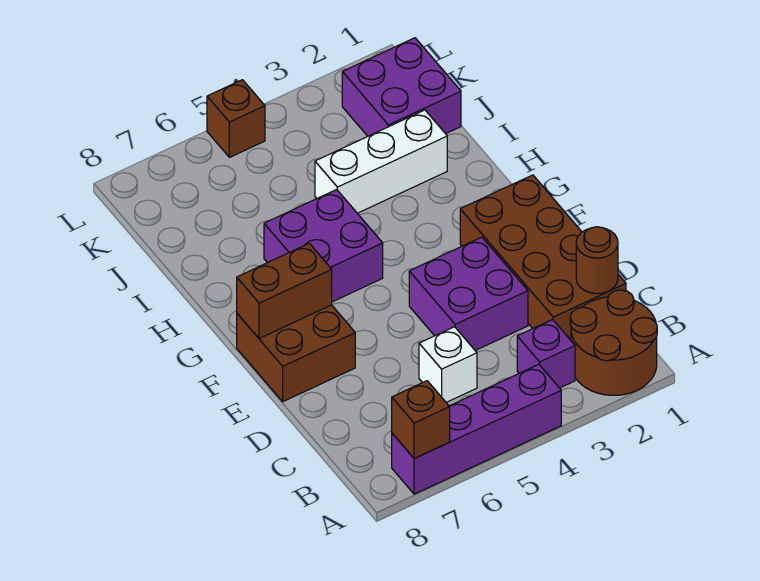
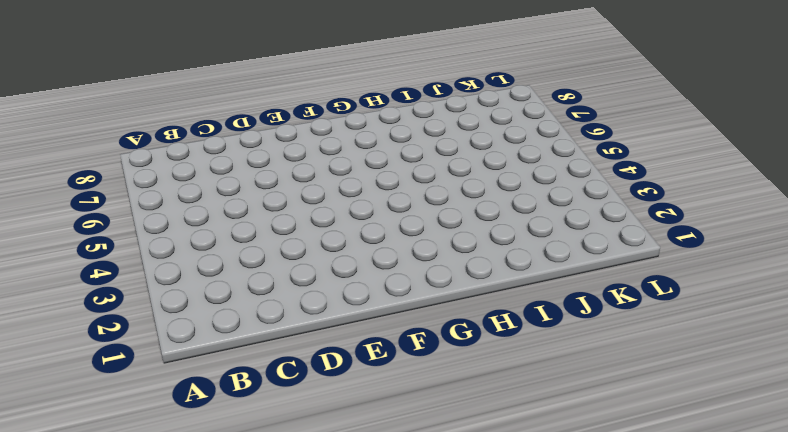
none -> brown round brick A1:B2 level 1
none -> purple brick A4:A7 level 1
none -> purple brick B3 level 1

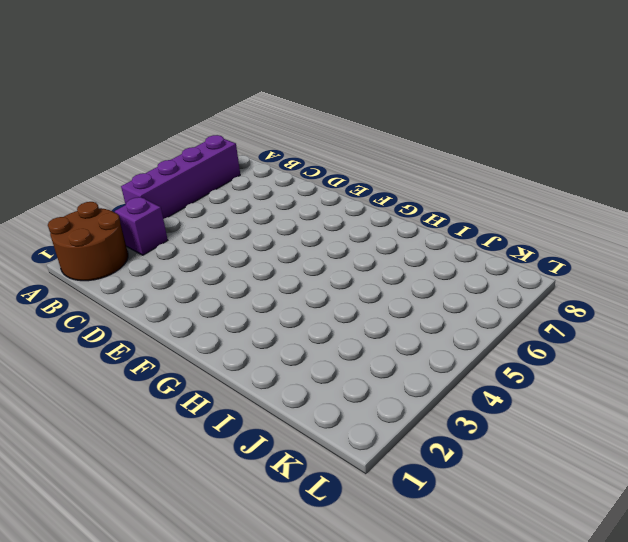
none -> brown brick C1:F2 level 1
none -> white brick C5 level 1
none -> purple brick D3:E4 level 1

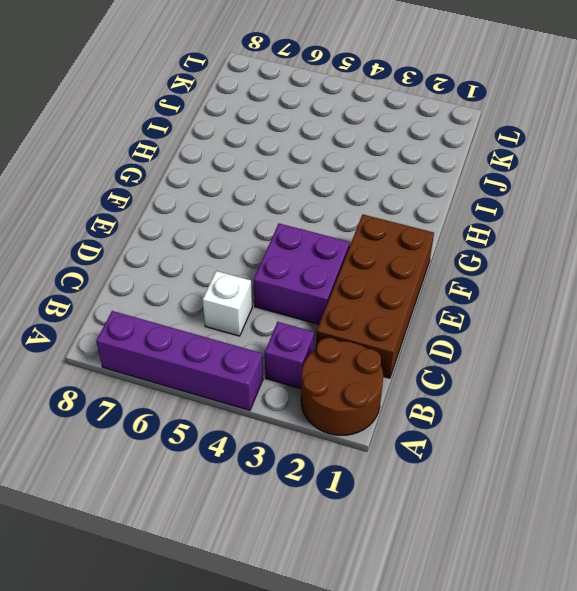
none -> brown brick E7:F8 level 1
none -> purple brick G5:H6 level 1
none -> white brick I2:I4 level 1

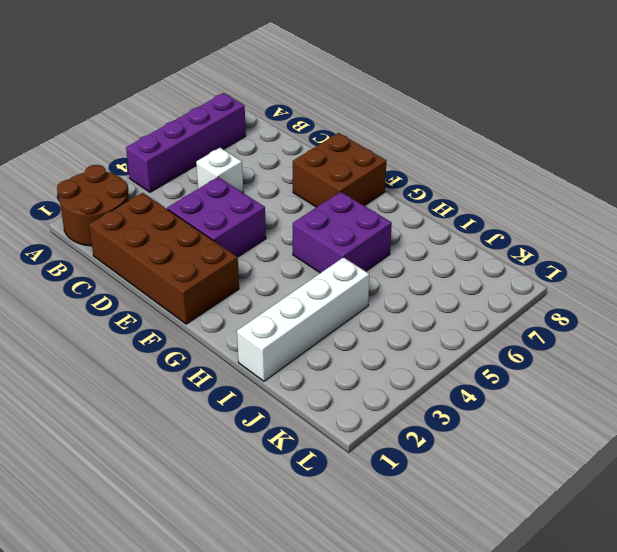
white brick I1:I4 level 1 -> white brick I2:I4 level 1
none -> purple brick B3 level 1
none -> purple brick J1:K2 level 1
none -> brown brick L5 level 1

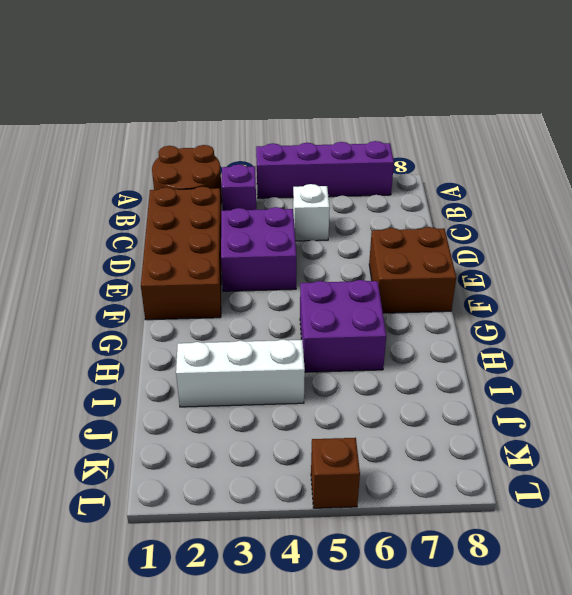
none -> purple brick J1:K2 level 1
none -> brown brick A7 level 2
none -> brown round brick C1 level 2

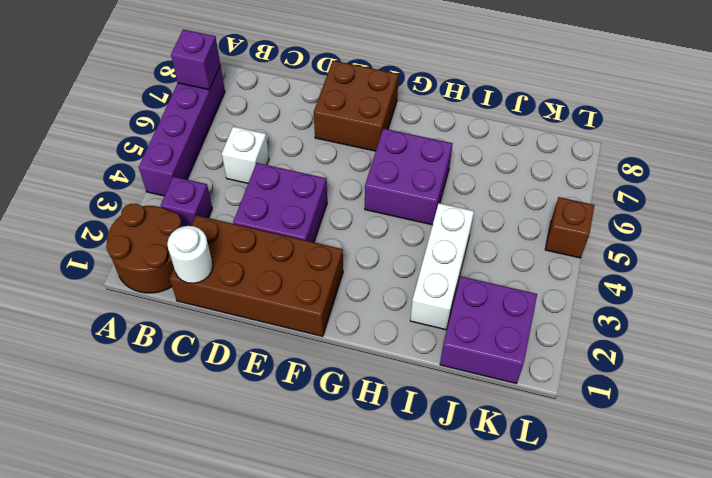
purple brick A7 level 2 -> brown brick A7 level 2
white round brick C1 level 2 -> brown round brick C1 level 2
none -> brown brick F7:F8 level 2

